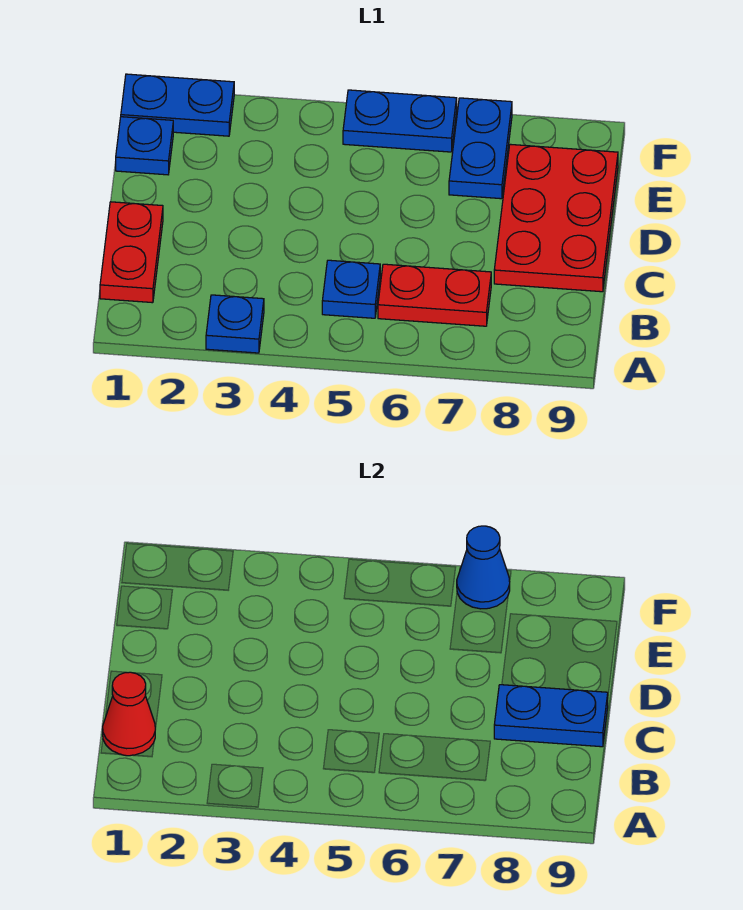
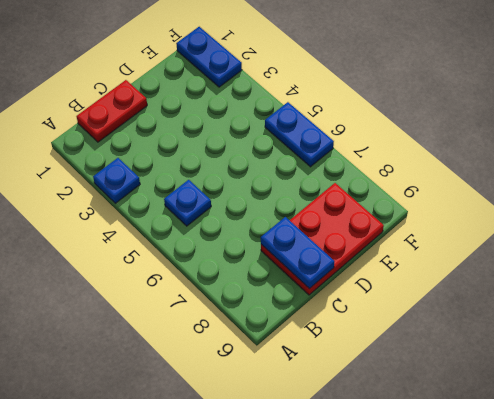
none -> red plate B6:B7 level 1
none -> blue plate E1 level 1
none -> blue plate E7:F7 level 1

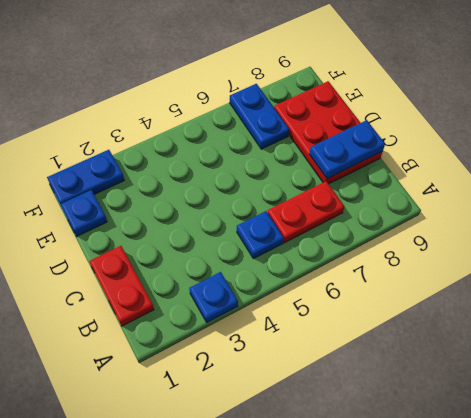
none -> blue plate F5:F6 level 1
none -> red cone B1 level 2
none -> blue cone F7 level 2

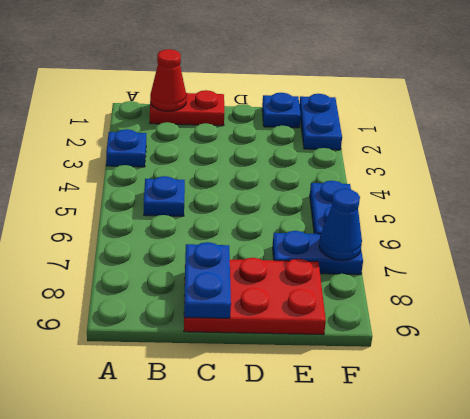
none -> red plate B6:B7 level 1

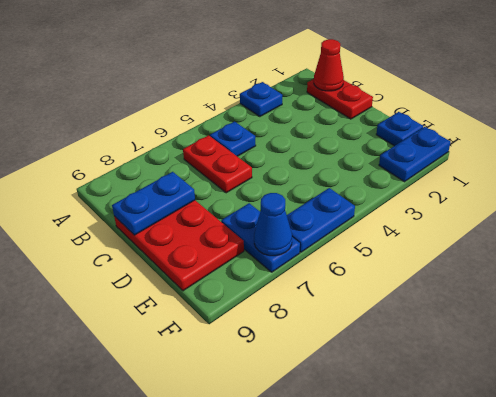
red plate B6:C6 level 1 -> red plate B6:B7 level 1

